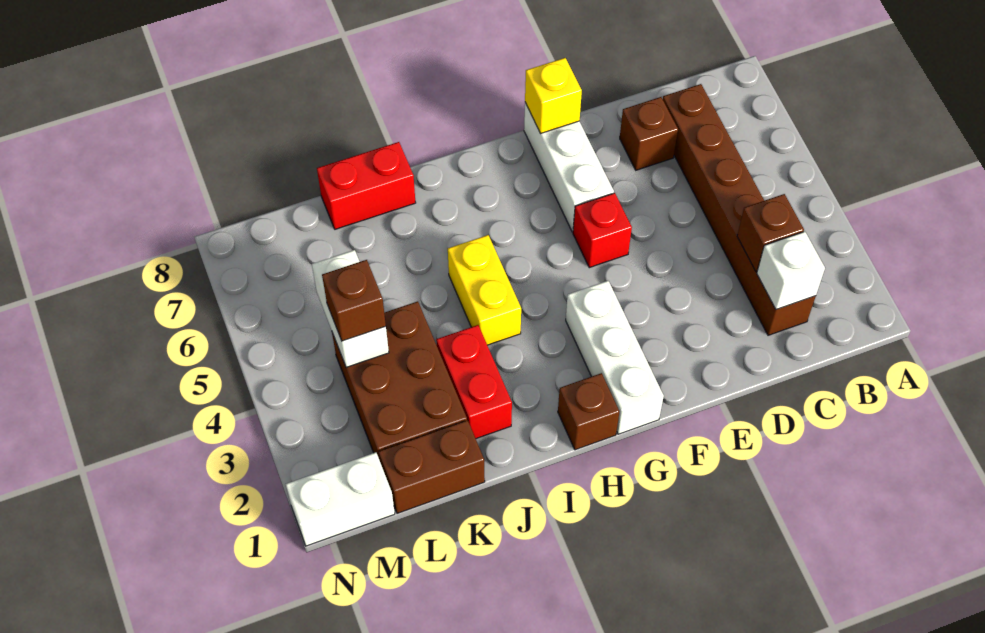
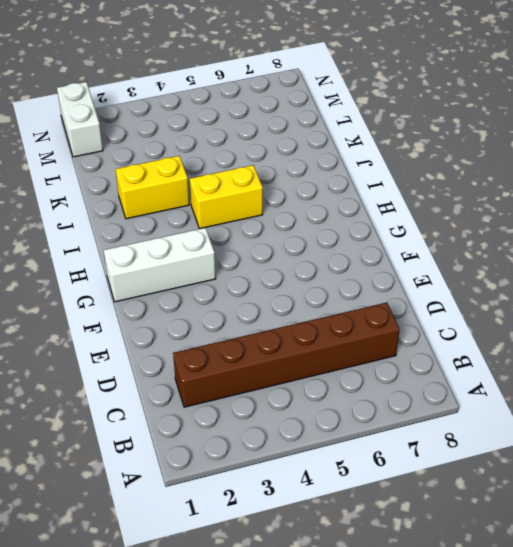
yellow brick J2:J3 level 1 -> red brick J2:J3 level 1
none -> brown brick D7 level 1
none -> red brick F5 level 1
none -> white brick F6:F8 level 1

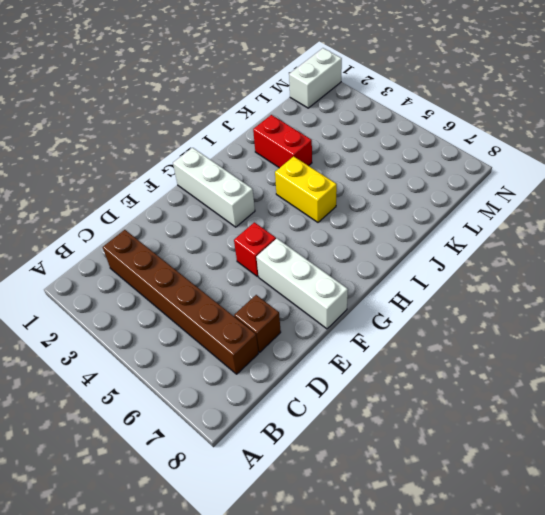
none -> brown brick H1 level 1
none -> red brick J8:K8 level 1
none -> brown brick K1:L1 level 1

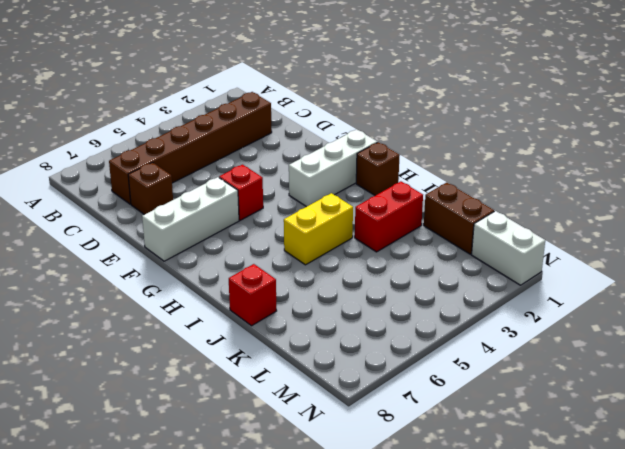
red brick J8 level 1 -> red brick J8:K8 level 1
none -> brown brick K2:L4 level 1
none -> white brick C2 level 2
none -> brown brick C3 level 2

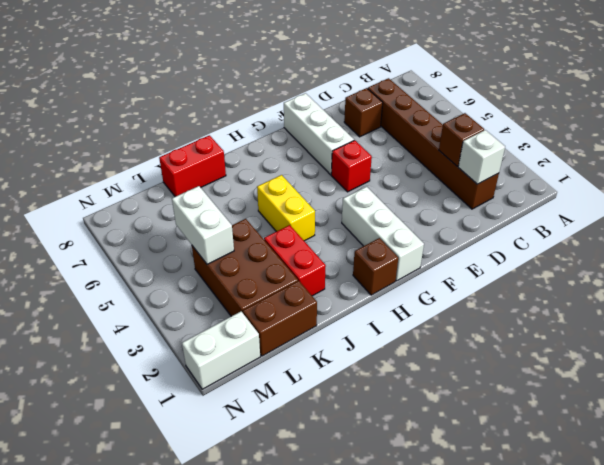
none -> yellow brick F8 level 2
none -> brown brick L4 level 3

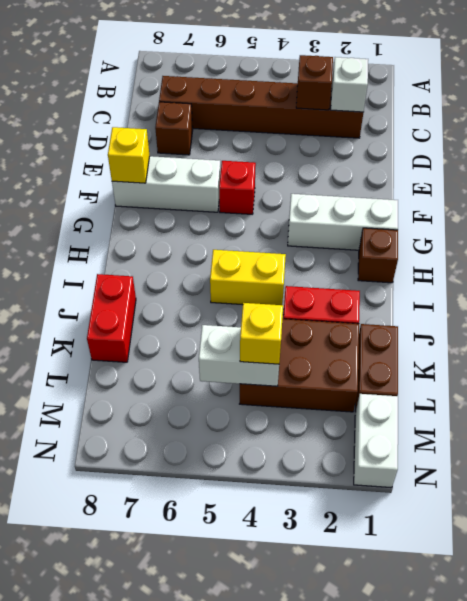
yellow brick L4 level 3 -> brown brick L4 level 3

